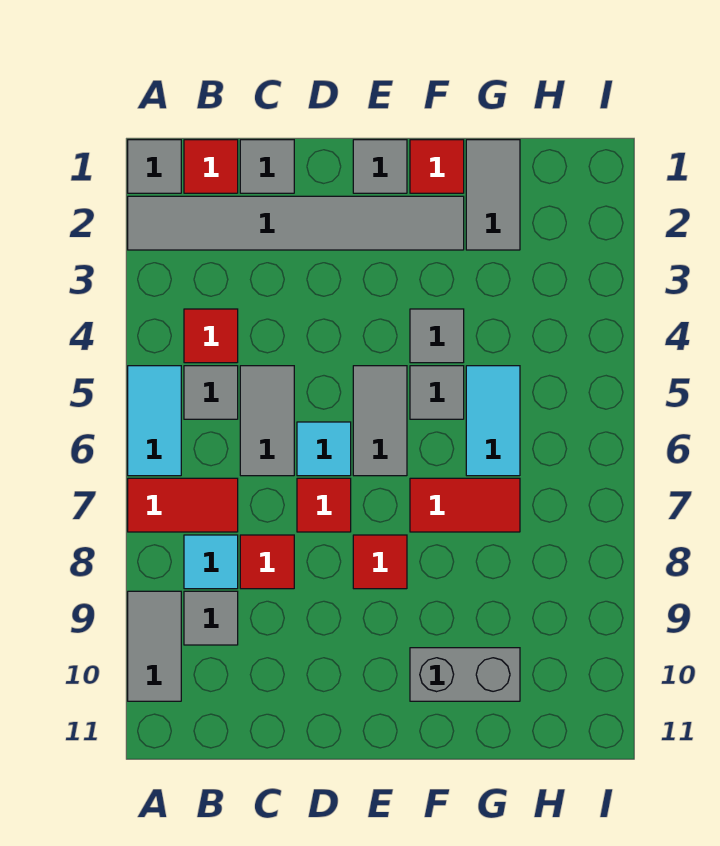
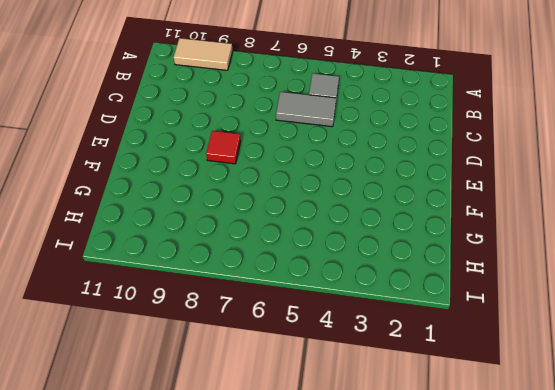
tan tile A9:A10 level 1 -> grey tile A9:A10 level 1
none -> grey tile A1 level 1
none -> grey tile A2:F2 level 1
none -> cyan tile A5:A6 level 1

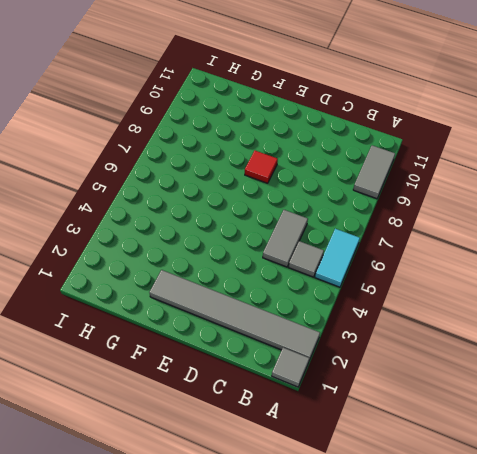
none -> red tile A7:B7 level 1
none -> red tile B1 level 1
none -> red tile B4 level 1

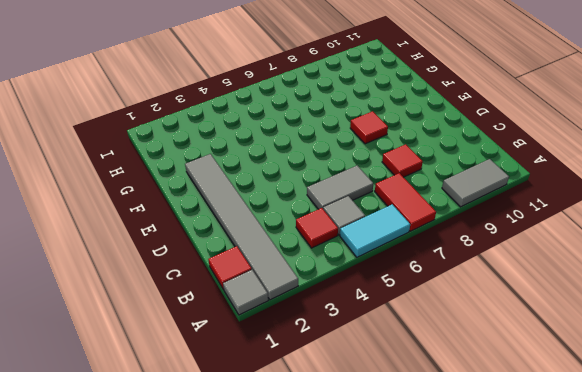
none -> cyan tile B8 level 1
none -> grey tile B9 level 1
none -> grey tile C1 level 1

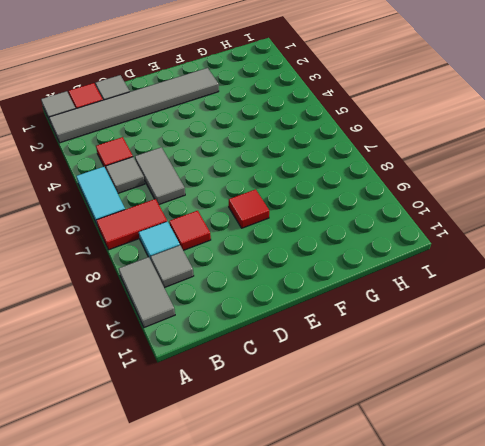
none -> cyan tile D6 level 1
none -> red tile D7 level 1
none -> grey tile E1 level 1

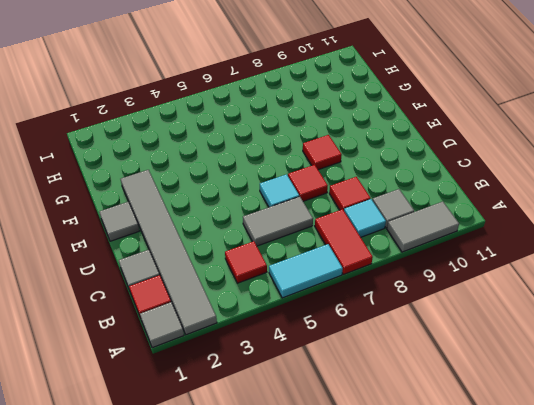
none -> grey tile B5 level 1
none -> grey tile E5:E6 level 1
none -> red tile F1 level 1

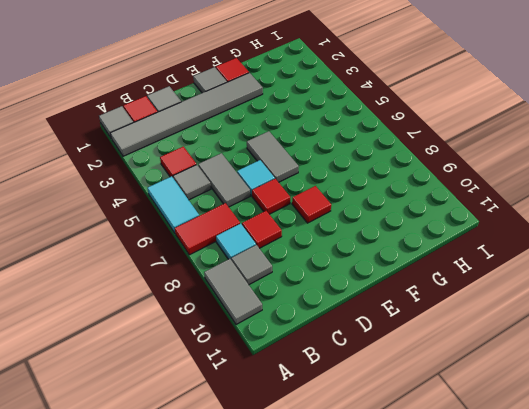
none -> grey tile F4 level 1
none -> grey tile F5 level 1
none -> red tile F7:G7 level 1

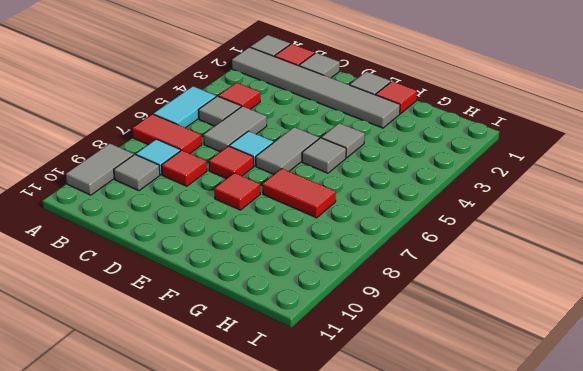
none -> grey brick F10:G10 level 1
none -> grey tile G1:G2 level 1
none -> cyan tile G5:G6 level 1

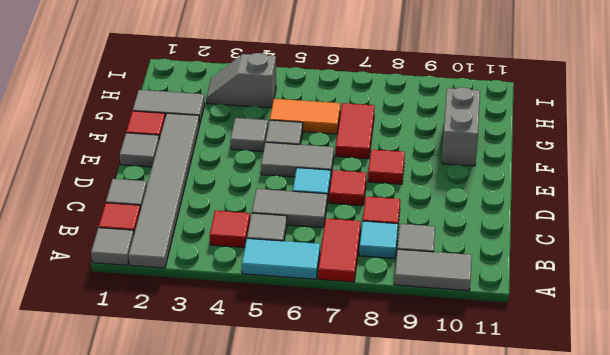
orange tile G5:G6 level 1 -> cyan tile G5:G6 level 1
grey slope H3:H4 level 1 top 4 -> none

